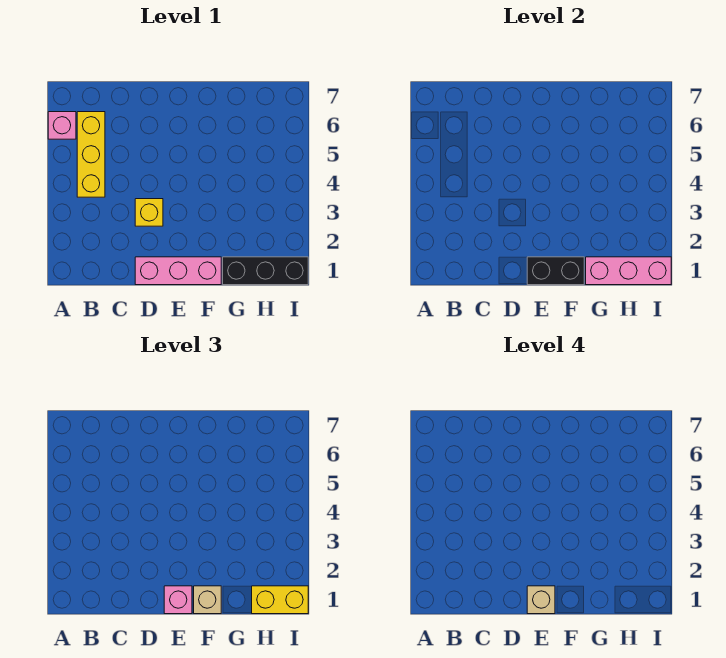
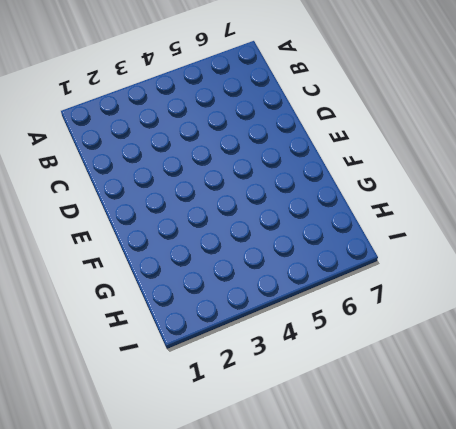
none -> pink brick A6 level 1
none -> yellow brick B4:B6 level 1

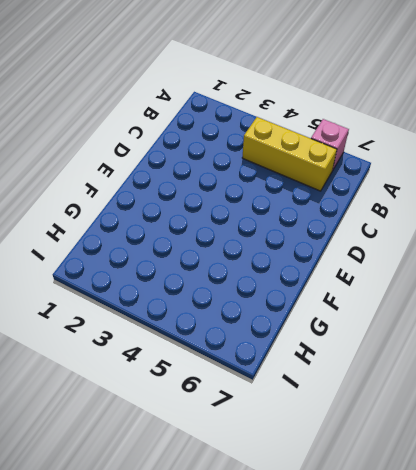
none -> pink brick D1:F1 level 1
none -> yellow brick D3 level 1

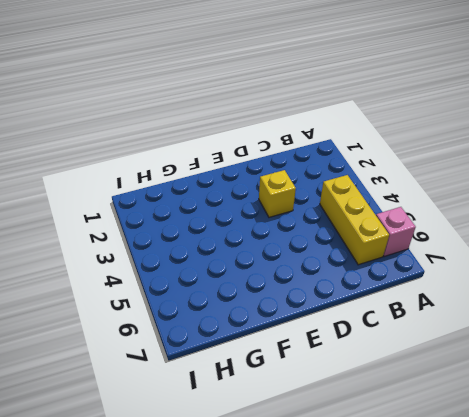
none -> pink brick D1:F1 level 1
none -> black brick G1:I1 level 1

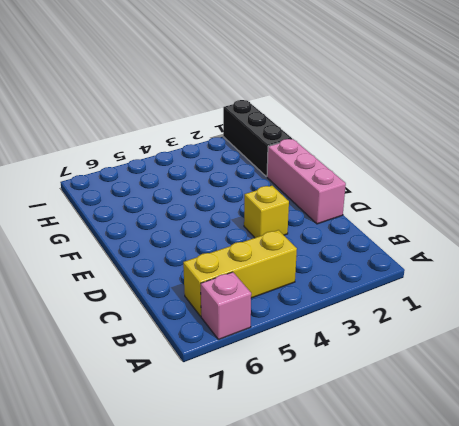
none -> black brick E1:F1 level 2
none -> pink brick G1:I1 level 2

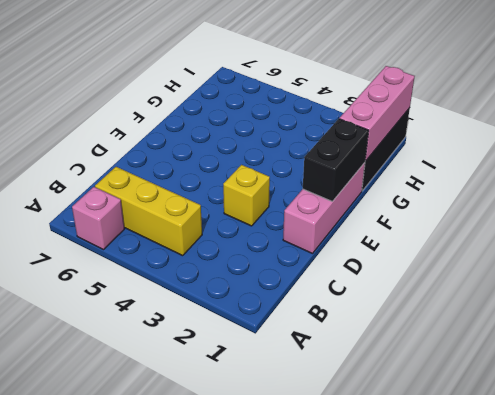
none -> pink brick E1 level 3
none -> tan brick F1 level 3

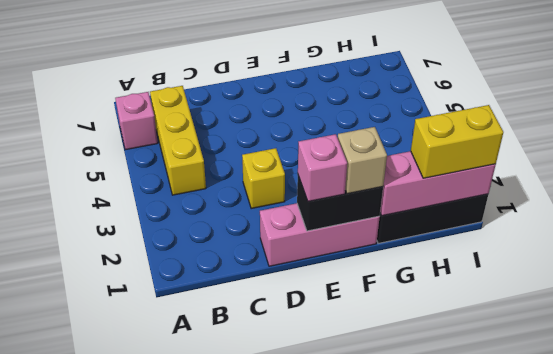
none -> tan brick E1 level 4

